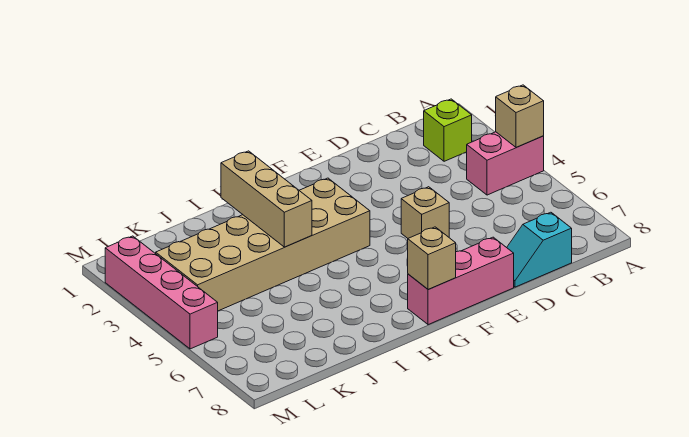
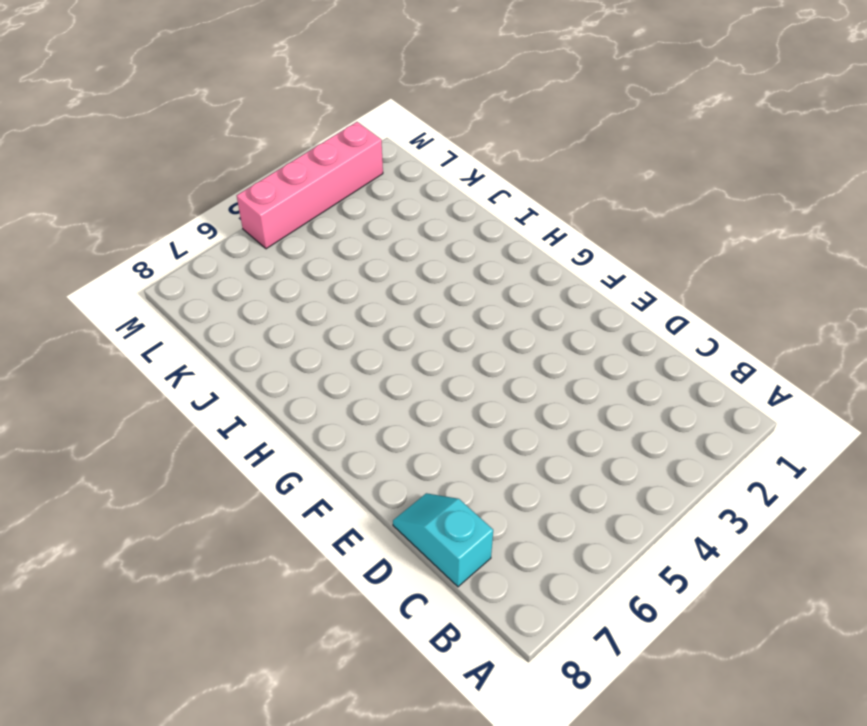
none -> pink brick A4:B4 level 1
none -> lime brick B2 level 1

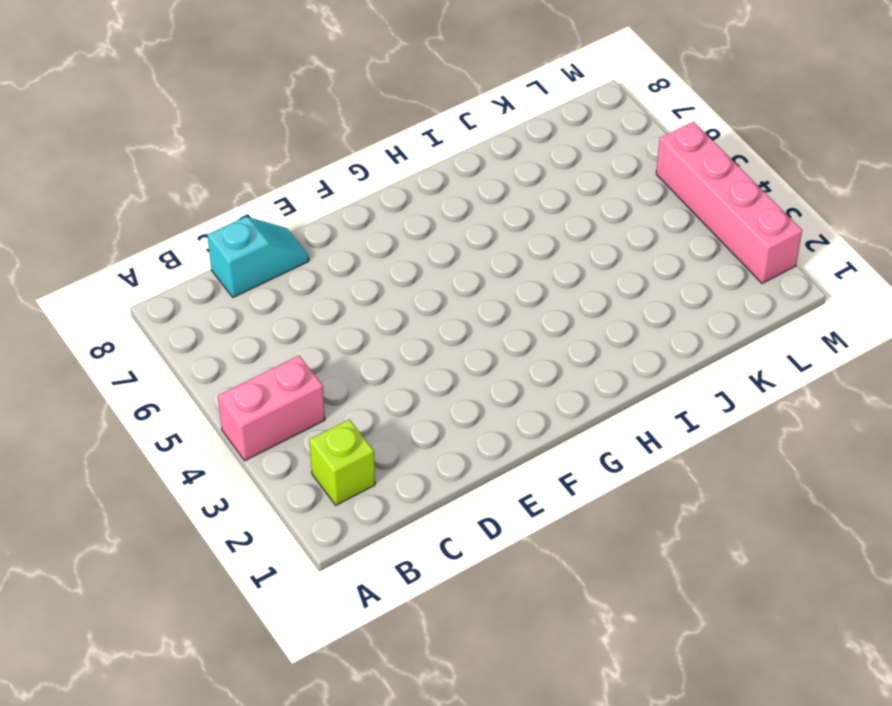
none -> tan brick E5 level 1
none -> pink brick E8:G8 level 1

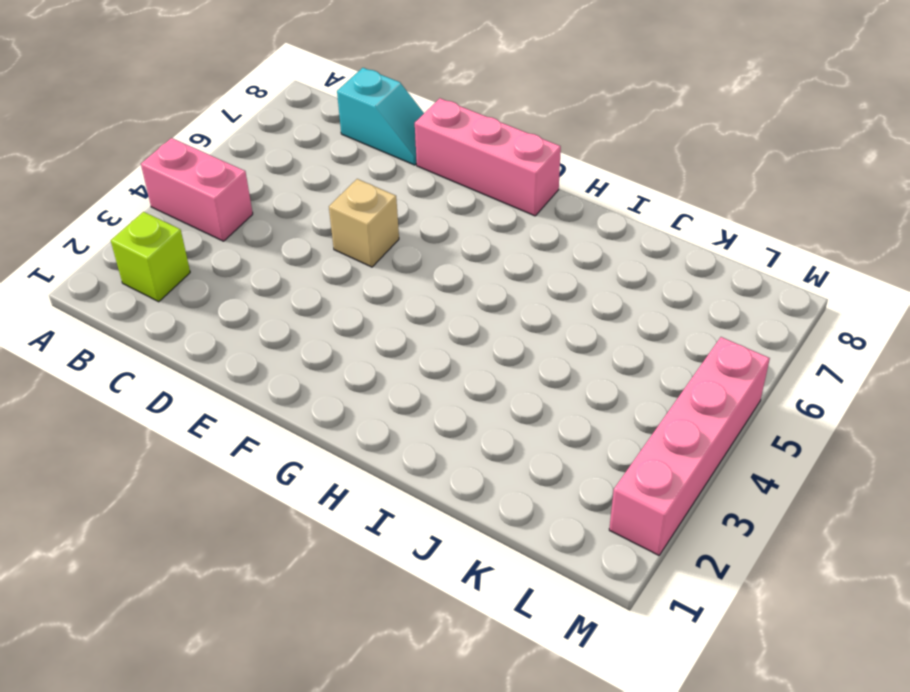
none -> tan brick G3:L4 level 1
none -> tan brick A4 level 2

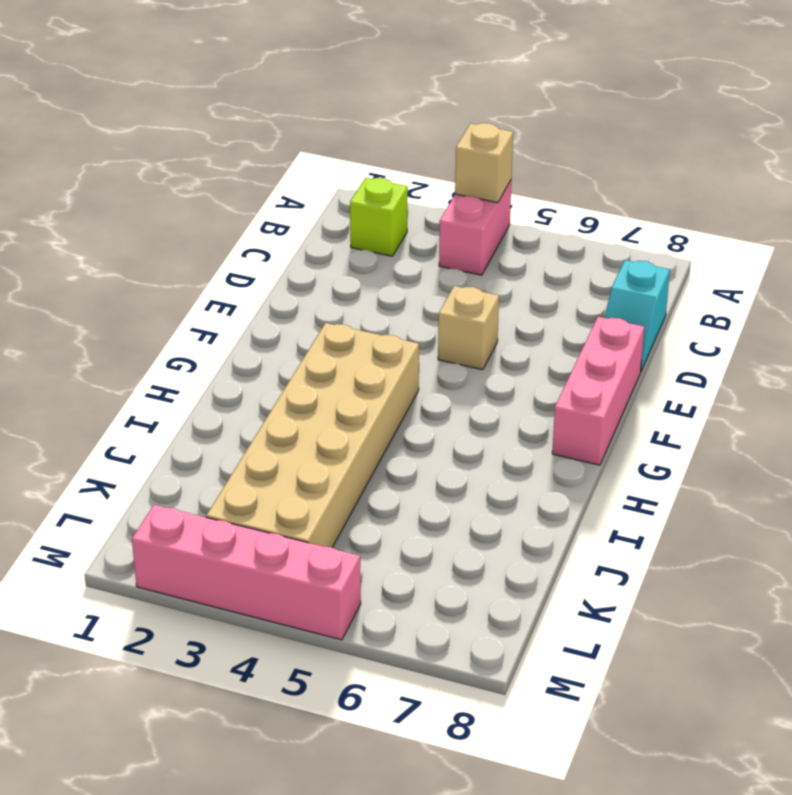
none -> tan brick G8 level 2
none -> tan brick I2:I4 level 2

